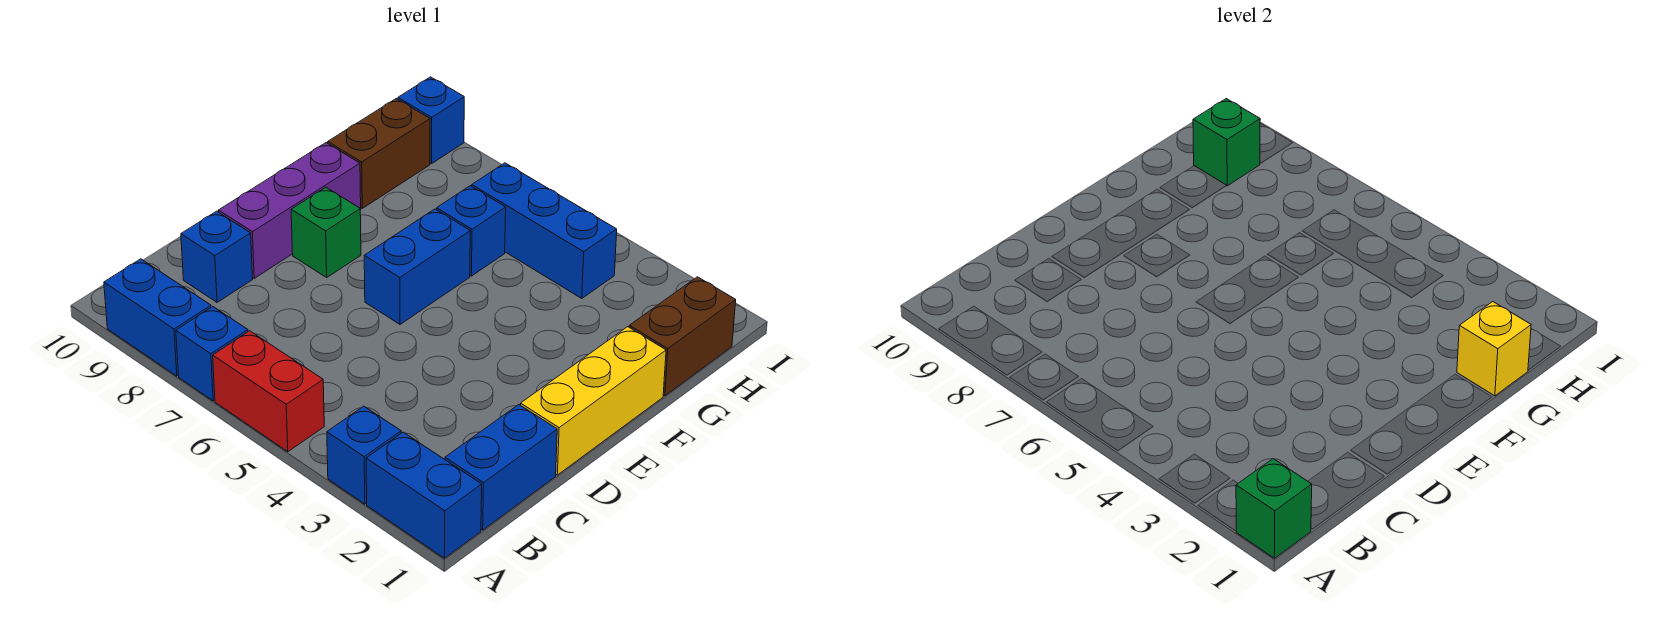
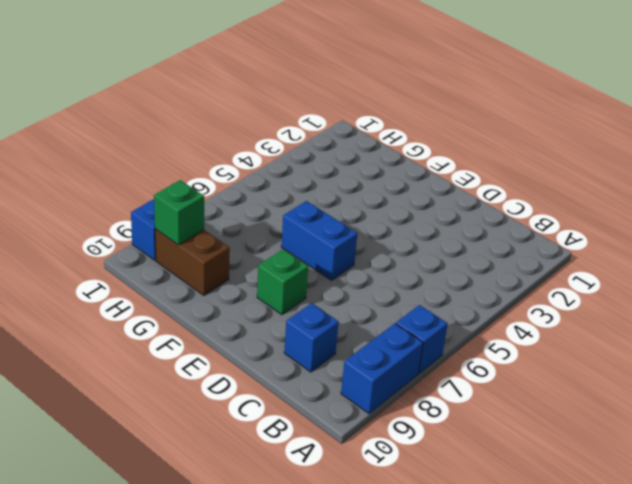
none -> blue brick A1:A2 level 1
none -> blue brick A3 level 1
none -> red brick A5:A6 level 1

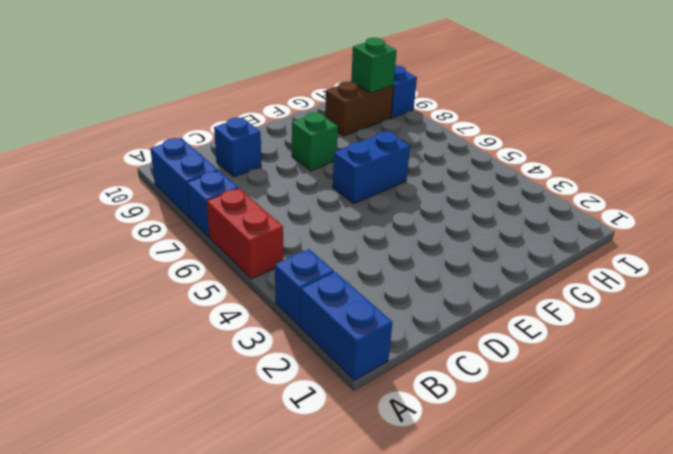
none -> blue brick B1:C1 level 1
none -> yellow brick D1:F1 level 1
none -> purple brick D9:F9 level 1

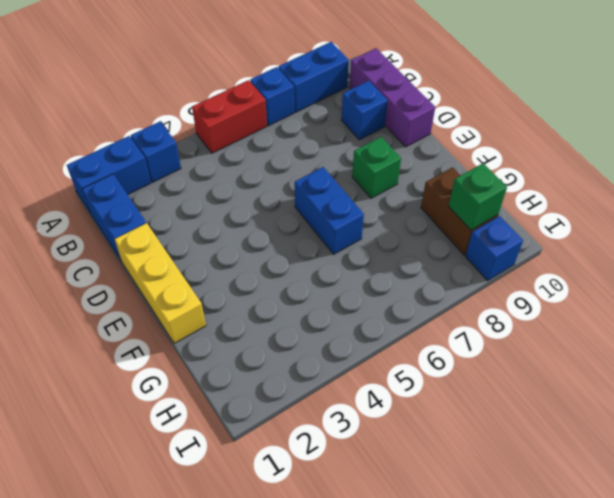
purple brick B10:D10 level 1 -> purple brick D9:F9 level 1
none -> brown brick G1:H1 level 1
none -> blue brick G6 level 1
none -> blue brick H4:H6 level 1

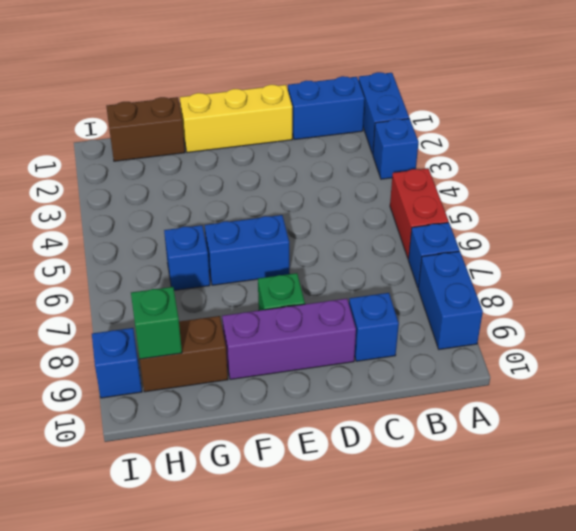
none -> blue brick H4:H6 level 1
none -> green brick A1 level 2
none -> yellow brick G1 level 2

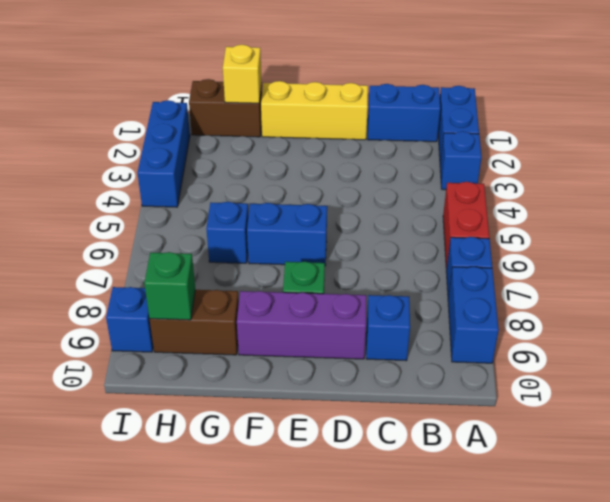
blue brick I2:I4 level 1 -> blue brick H4:H6 level 1
none -> green brick A1 level 2

